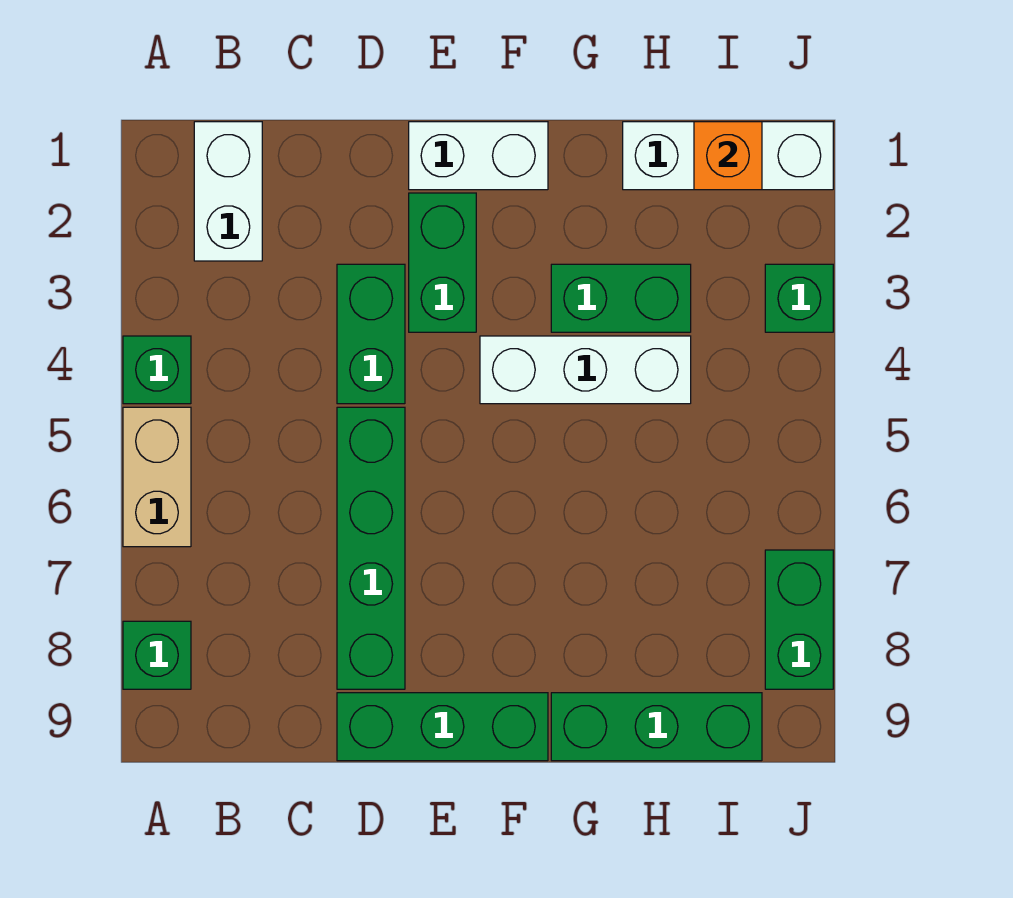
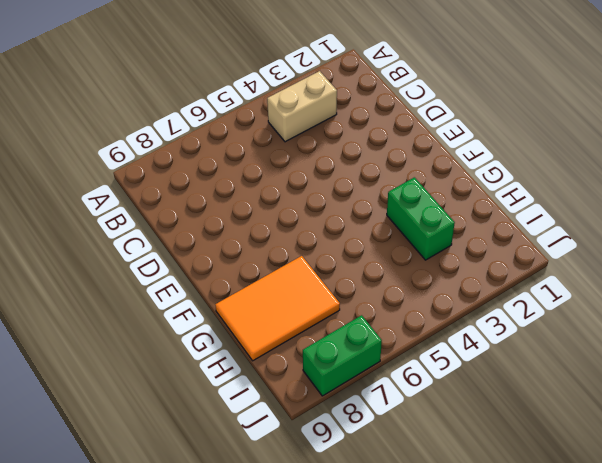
tan brick B3:B4 level 1 -> tan brick A5:A6 level 1
orange tile G7:H9 level 1 -> green brick G9:I9 level 1
none -> green brick A4 level 1
none -> green brick A8 level 1
none -> white brick B1:B2 level 1

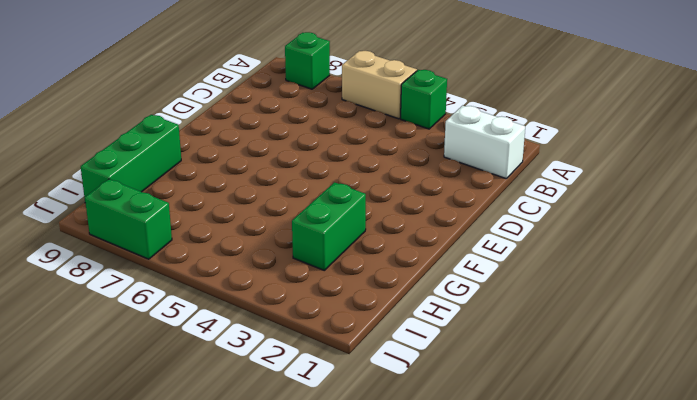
none -> green brick D3:D4 level 1
none -> green brick D5:D8 level 1
none -> green brick D9:F9 level 1

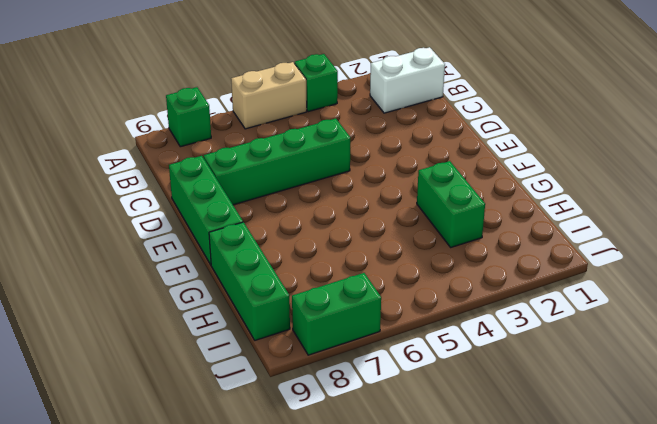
none -> green brick D3:D4 level 1
none -> white brick E1:F1 level 1
none -> green brick E2:E3 level 1

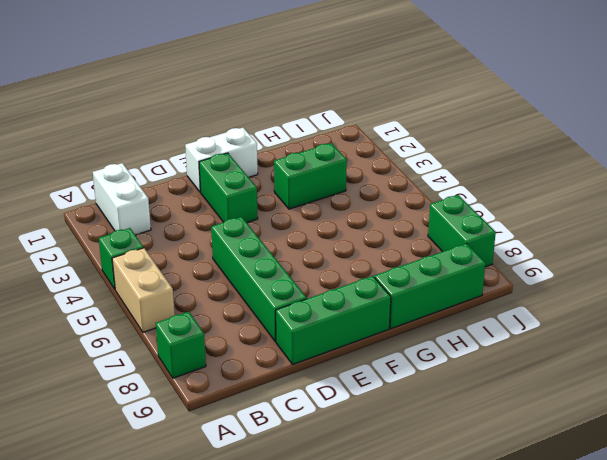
none -> green brick D3:D4 level 1
none -> white brick F4:H4 level 1
none -> white brick H1:J1 level 1

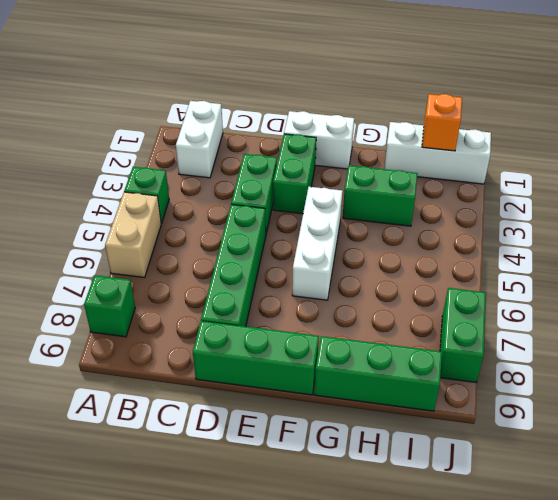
white brick F4:F6 level 1 -> white brick F4:H4 level 1
none -> green brick J3 level 1

